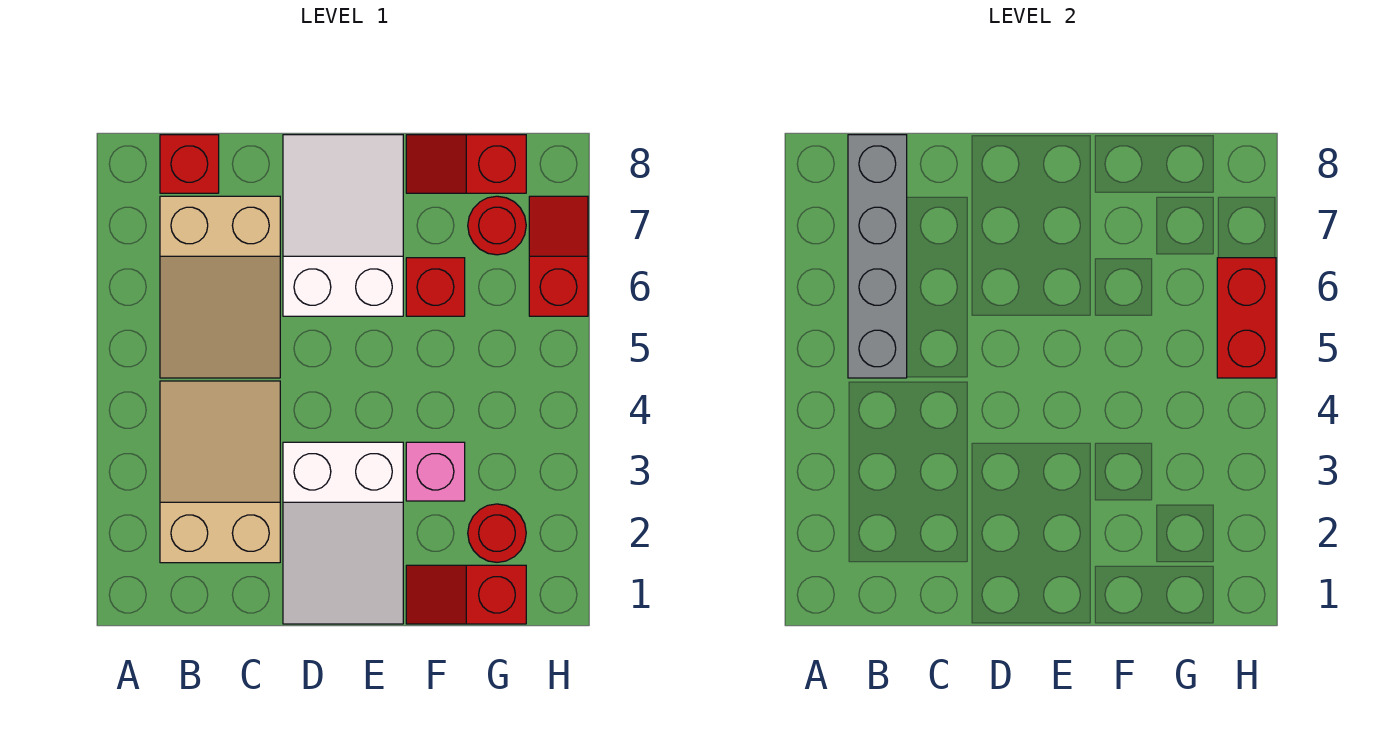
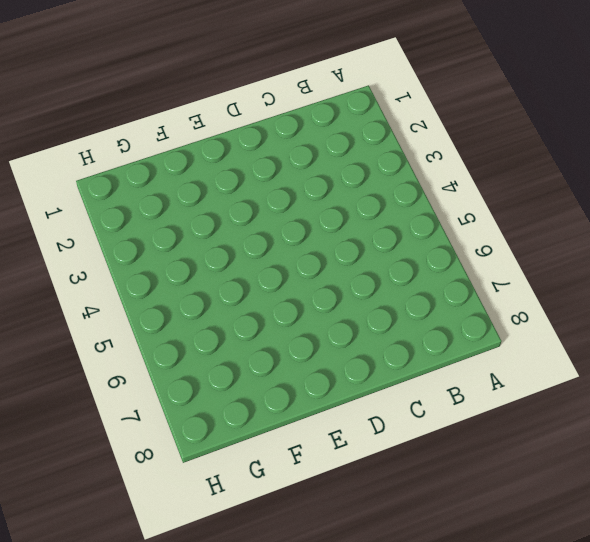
none -> tan slope B2:C4 level 1 top 2
none -> tan slope B5:C7 level 1 top 7
none -> red brick B8 level 1

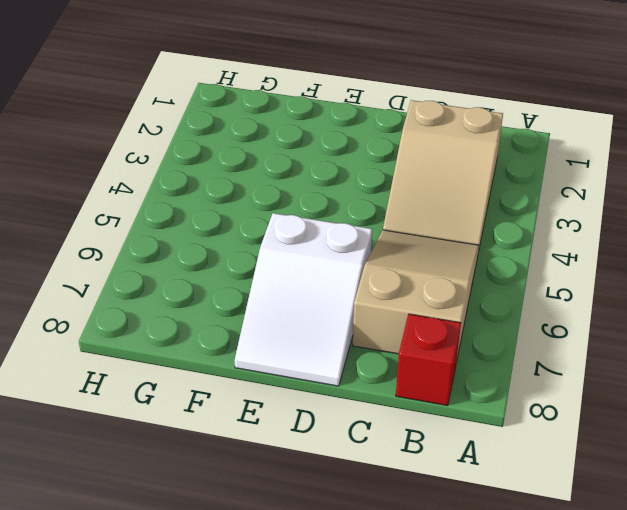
none -> white slope D1:E3 level 1 top 3
none -> red slope F1:G1 level 1 top G
none -> pink brick F3 level 1

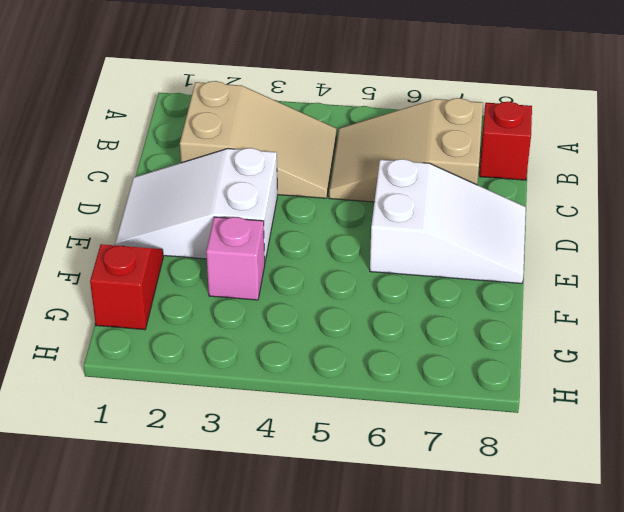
none -> red brick F6 level 1
none -> red slope F8:G8 level 1 top G
none -> red round brick G2 level 1

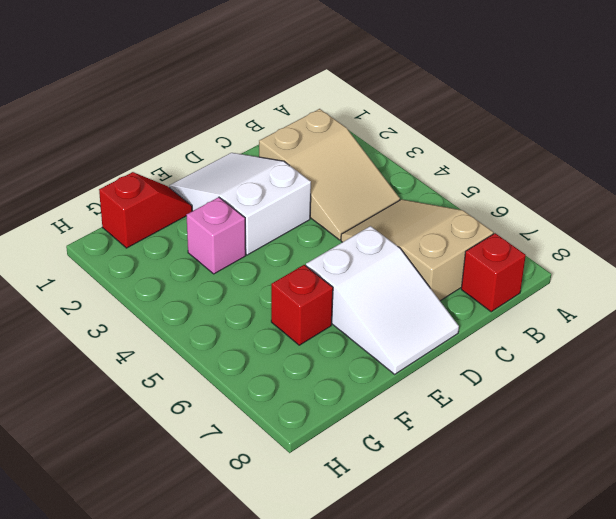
none -> red slope F8:G8 level 1 top G
none -> red round brick G2 level 1
none -> red round brick G7 level 1

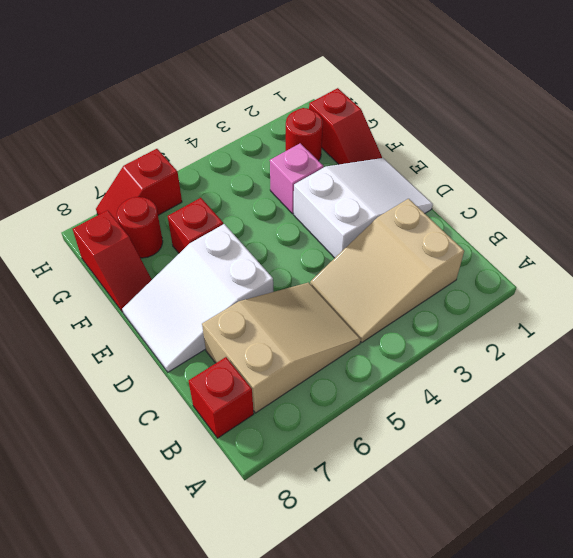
none -> grey brick B5:B8 level 2
none -> red brick H5:H6 level 2

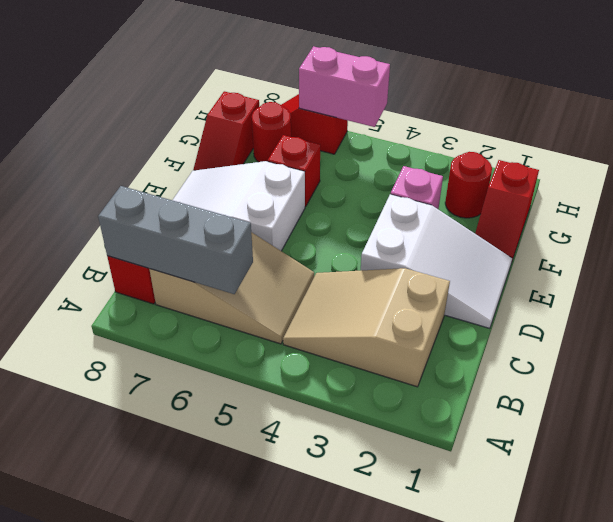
grey brick B6:B8 level 2 -> grey brick B5:B8 level 2
pink brick H5:H6 level 2 -> red brick H5:H6 level 2

